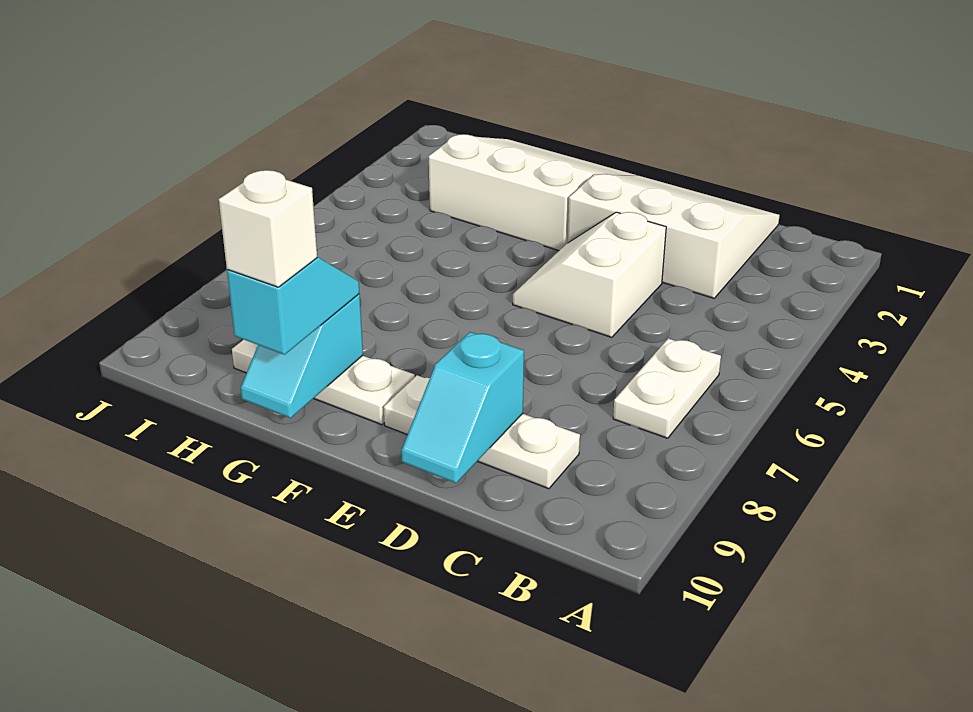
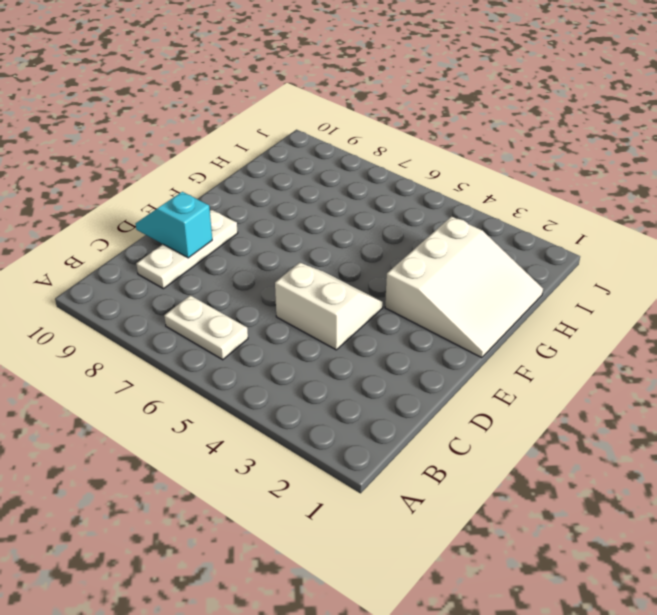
none -> white slope C1:E3 level 1 top 3
none -> white plate F9:H9 level 1

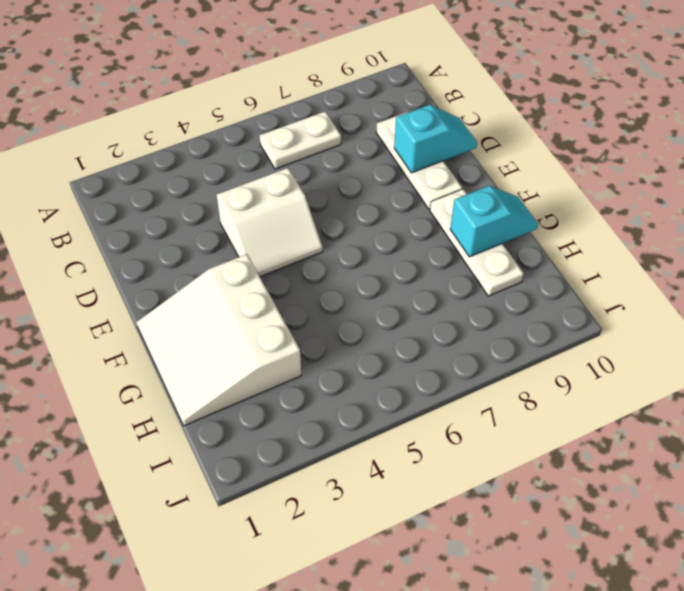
none -> white slope C1:E3 level 1 top 3
none -> cyan slope G9:G10 level 3 top 10

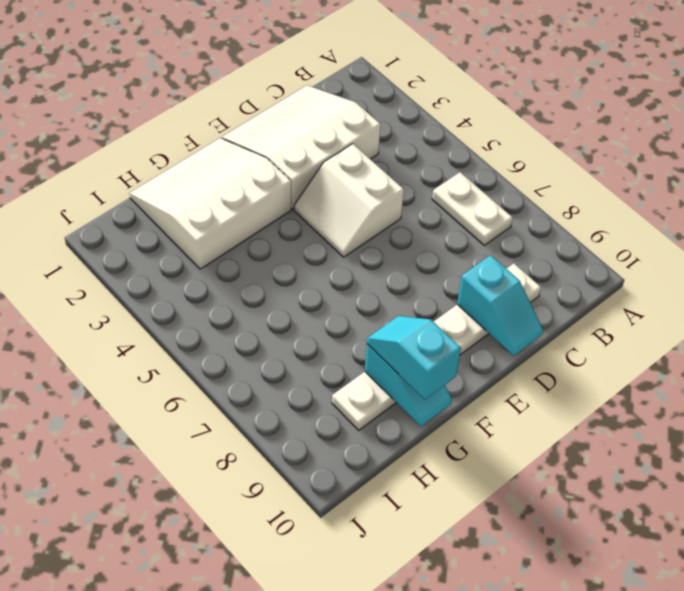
none -> white brick G10 level 4

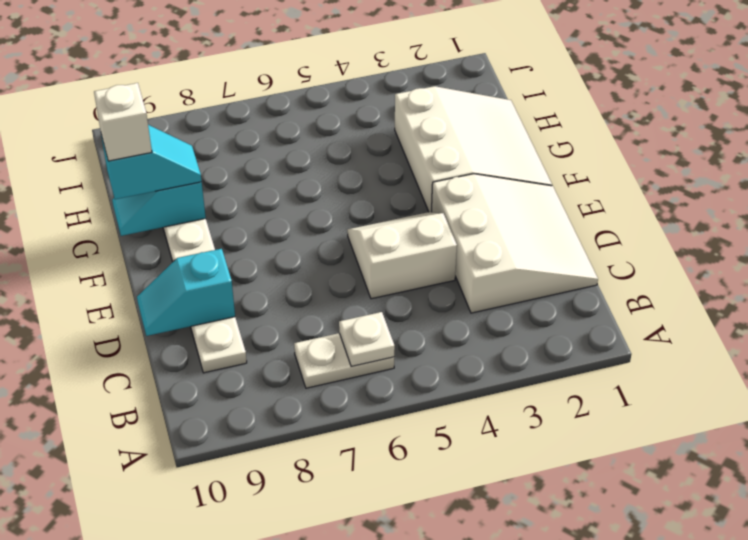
white plate B6 level 2 -> none

